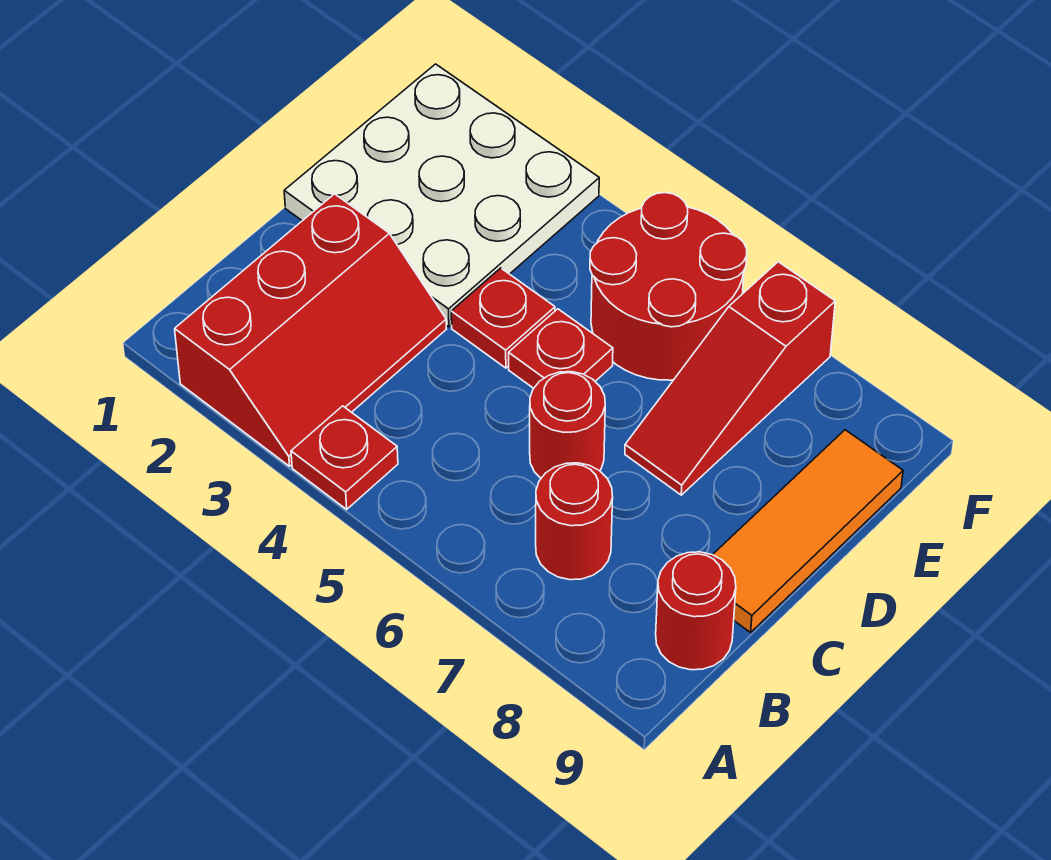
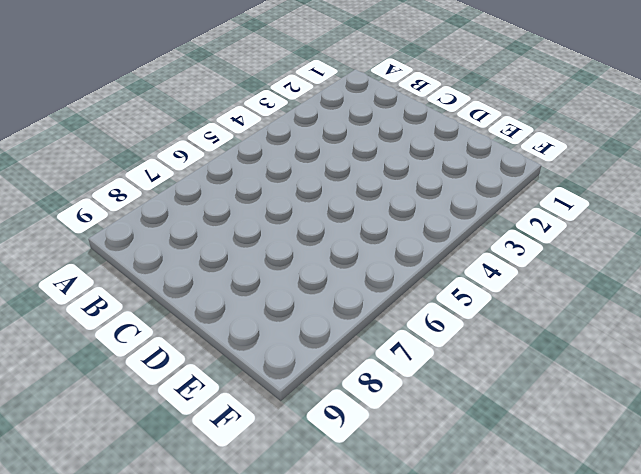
none -> red slope A2:C3 level 1 top 2
none -> red plate A4 level 1

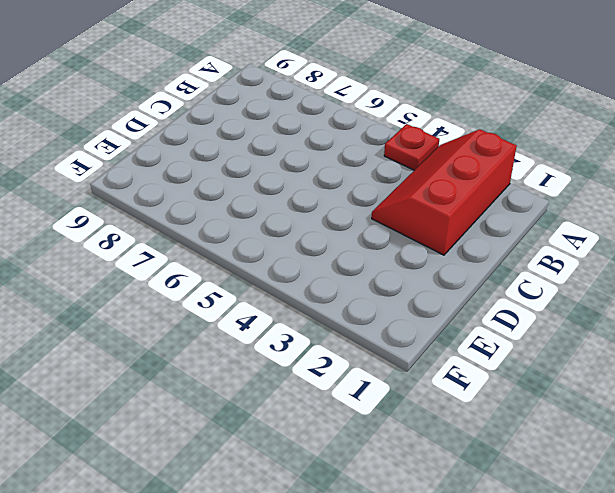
none -> red round brick B7 level 1
none -> red round brick B9 level 1

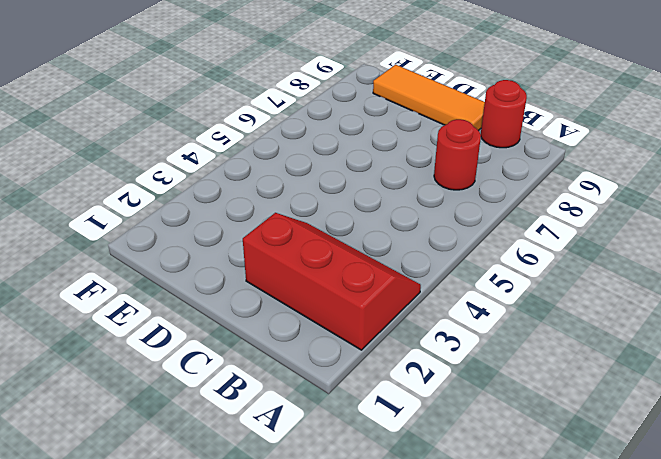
none -> red plate A4 level 1
none -> red round brick C6 level 1

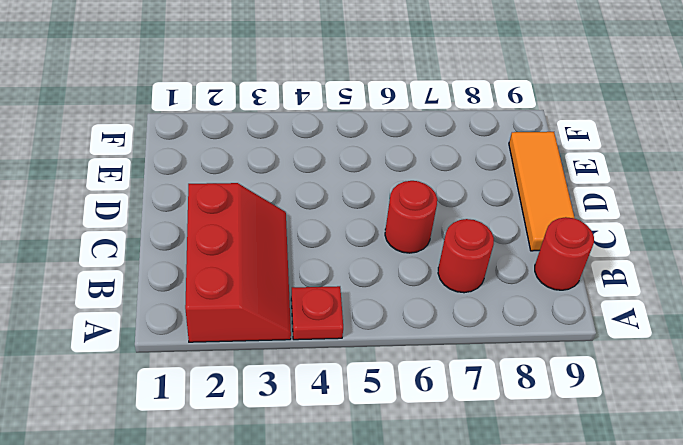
none -> white plate D1:F3 level 1
none -> red plate D4 level 1

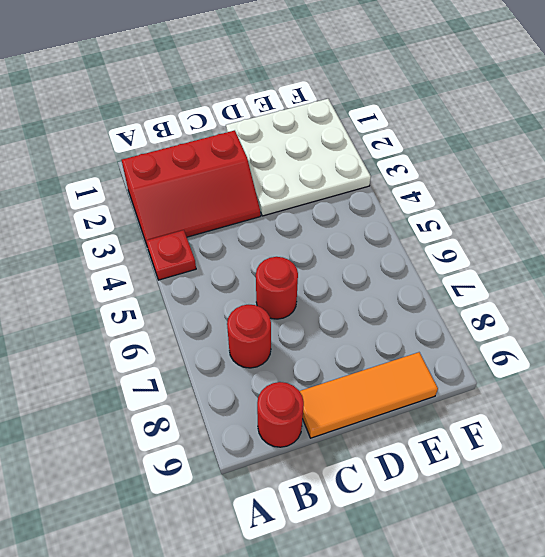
none -> red plate D4 level 1
none -> red plate D5 level 1

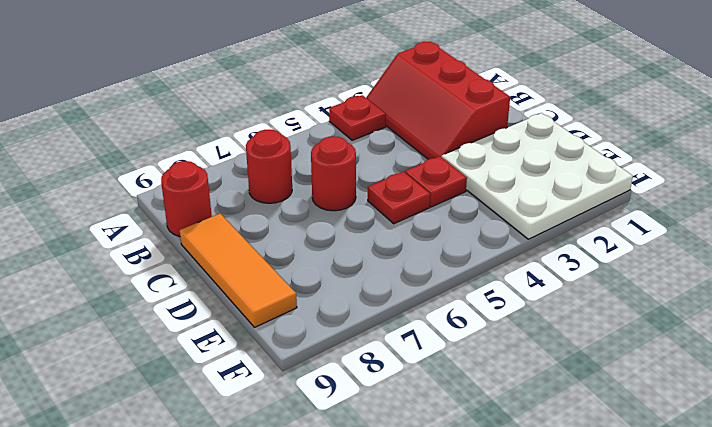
none -> red slope D7:F7 level 1 top F
none -> red round brick E5:F6 level 1

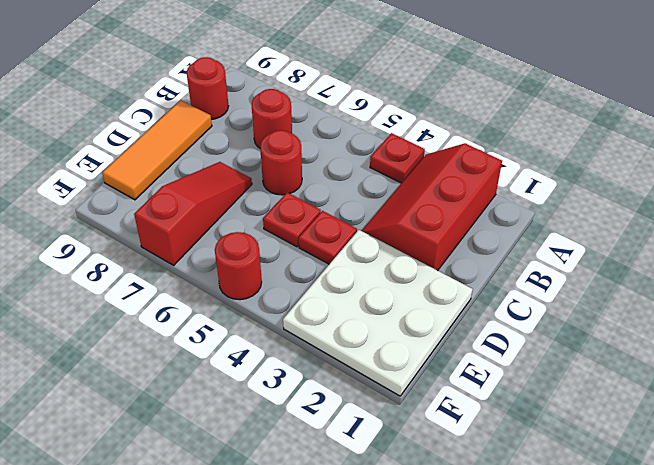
red round brick F5 level 1 -> red round brick E5:F6 level 1

